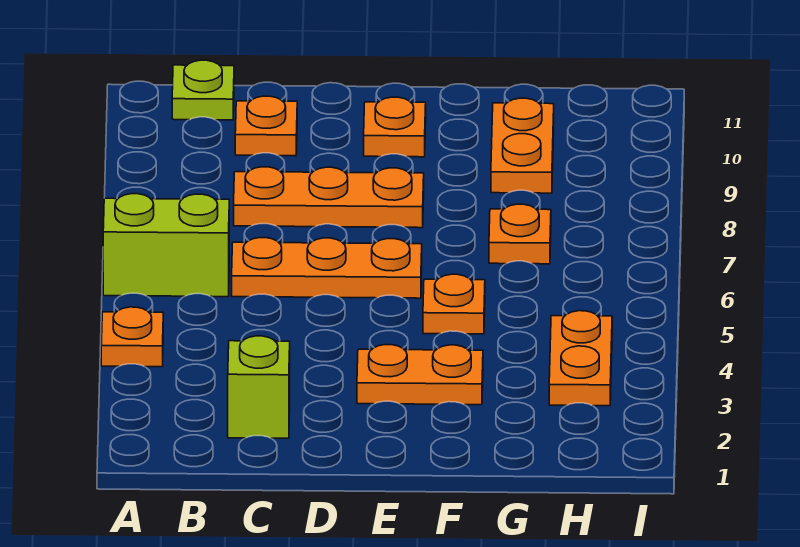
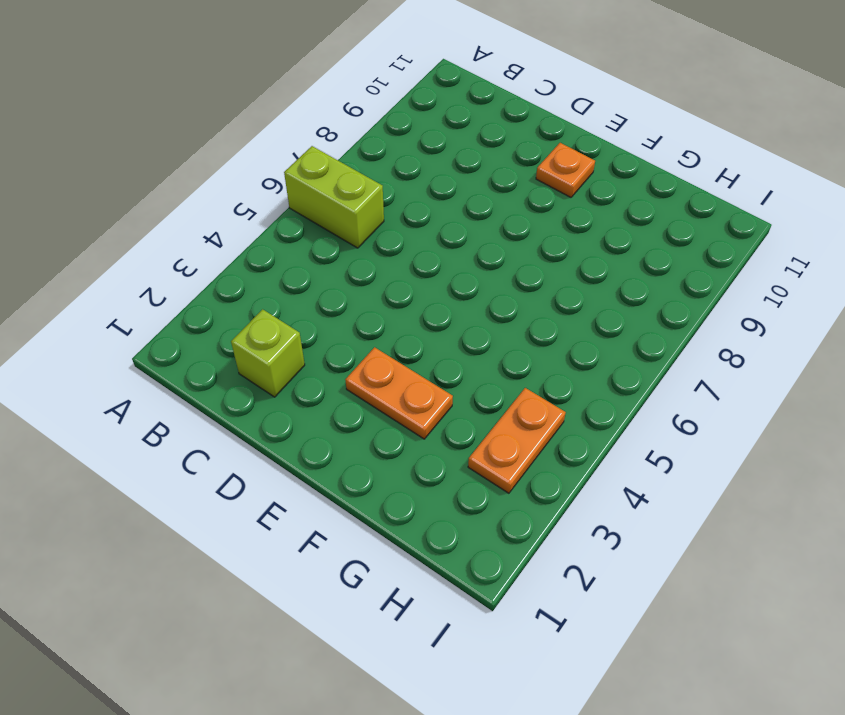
none -> orange plate A4 level 1
none -> lime plate B11 level 1
none -> orange plate C6:E6 level 1

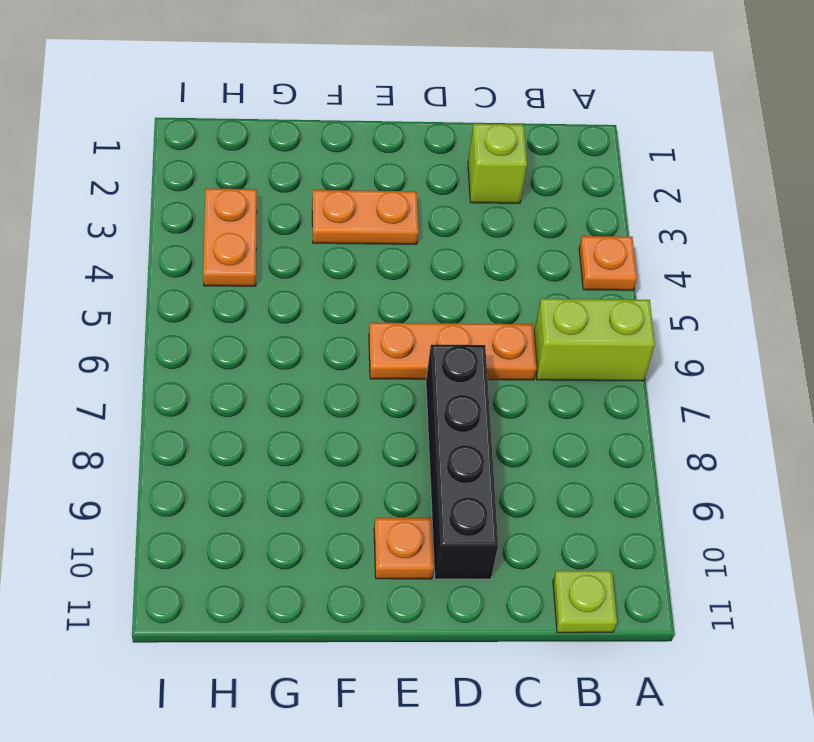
black brick D7:D10 level 1 -> orange plate C8:E8 level 1
none -> orange plate C10 level 1
none -> orange plate F5 level 1
none -> orange plate G7 level 1

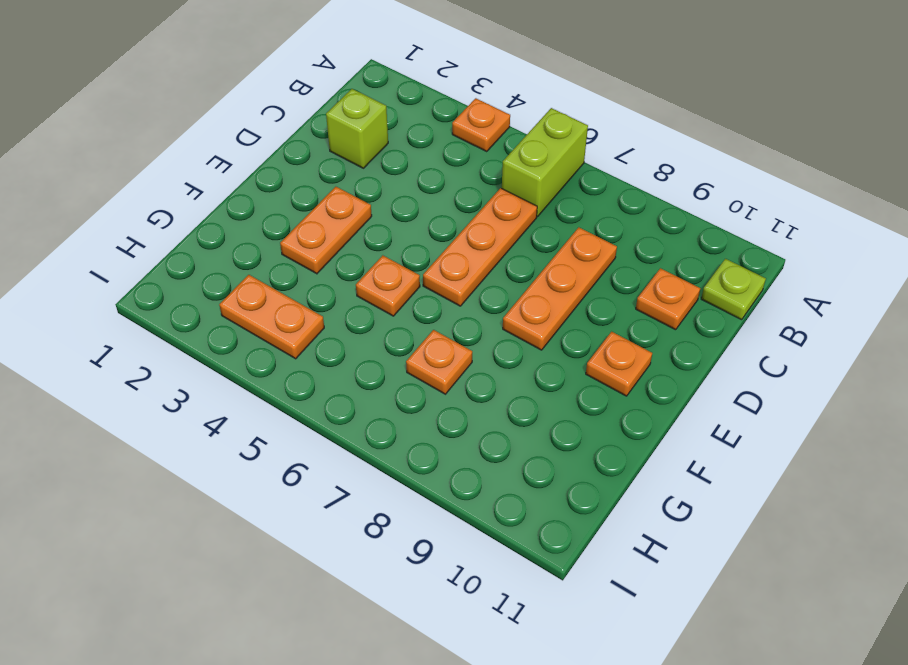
none -> orange plate G9:G10 level 1

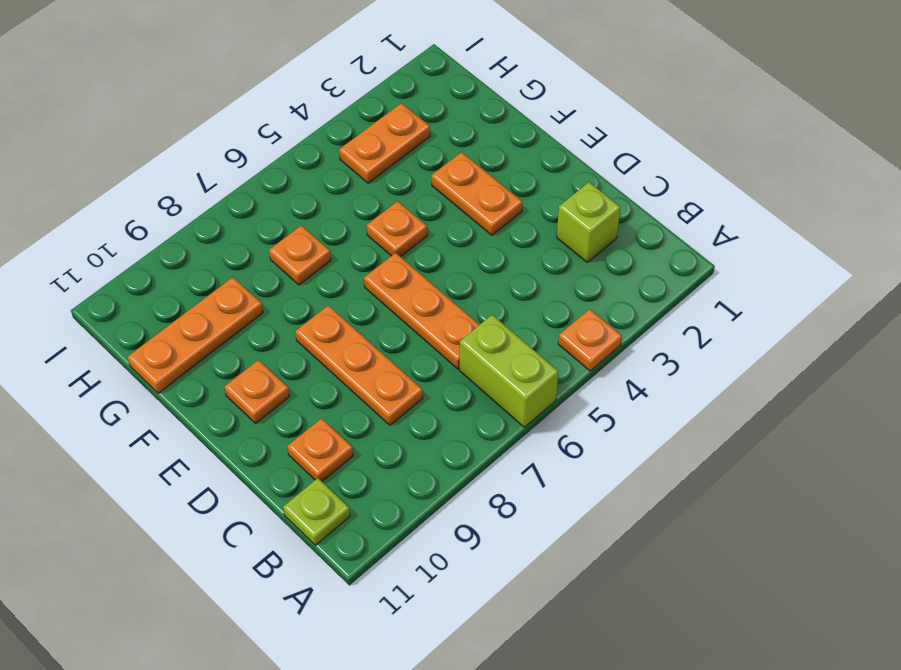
orange plate G9:G11 level 1 -> orange plate G9:G10 level 1

